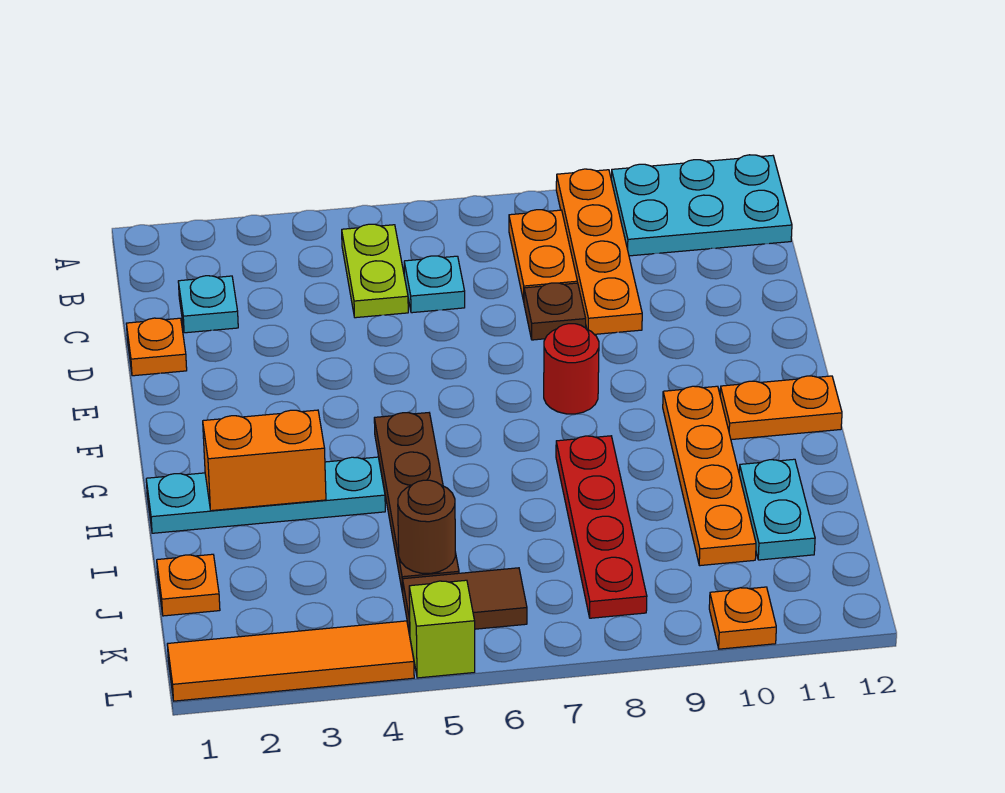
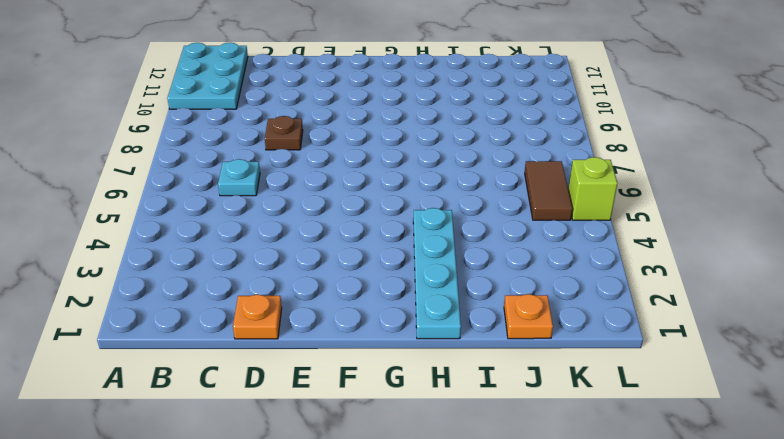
none -> orange plate A9:D9 level 1
none -> lime plate B5:C5 level 1
none -> orange plate B8:C8 level 1

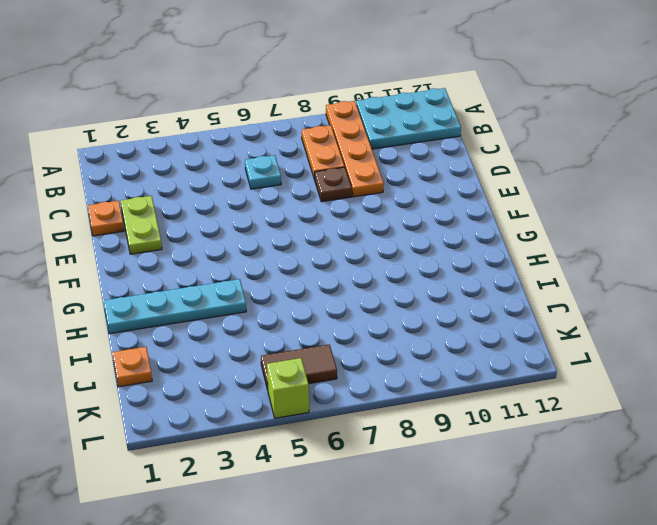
lime plate D2:E2 level 1 -> lime plate B5:C5 level 1
none -> cyan plate C2 level 1
none -> red round brick F8 level 1
none -> brown plate G5:J5 level 1

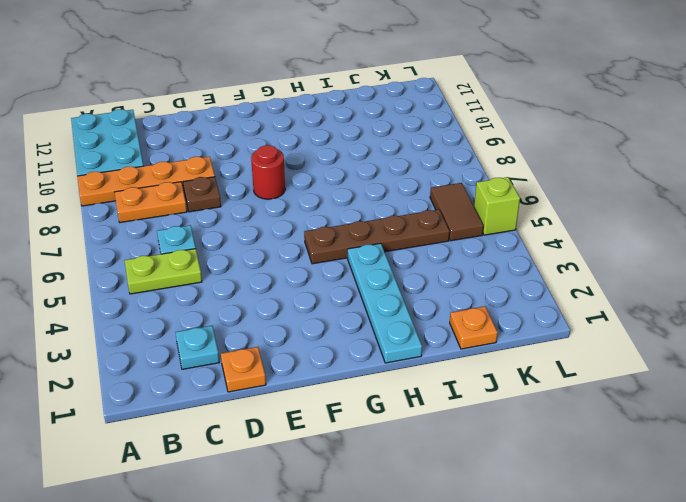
none -> orange plate G10:J10 level 1
none -> orange plate G11:G12 level 1
none -> red plate H8:K8 level 1

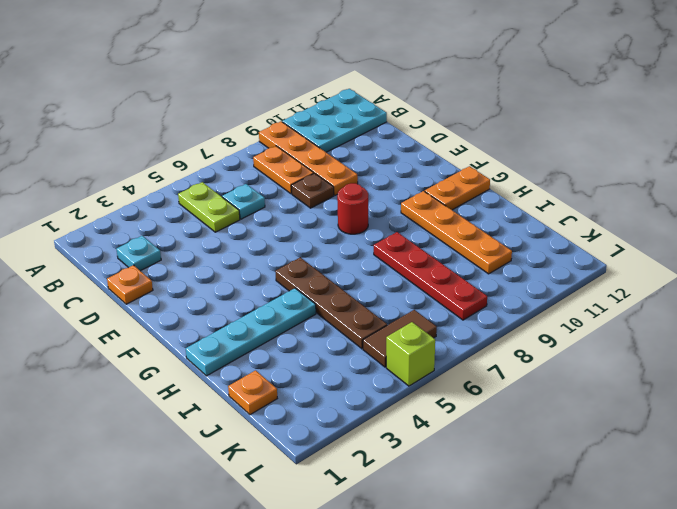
none -> cyan plate I11:J11 level 1
none -> orange tile L1:L4 level 1
none -> orange plate L10 level 1

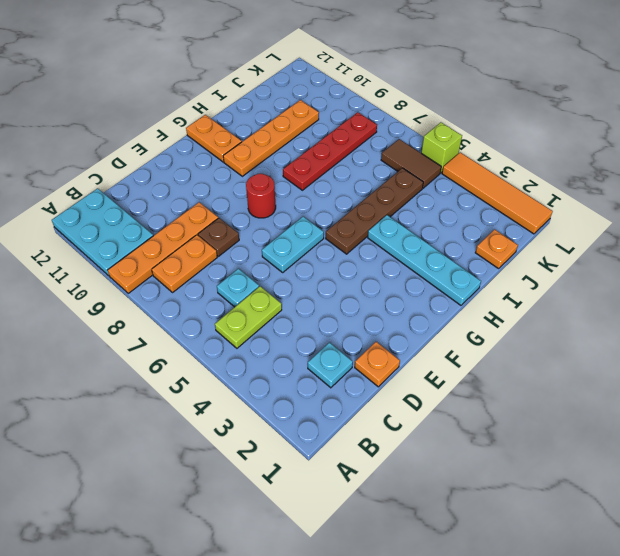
cyan plate E6:F6 level 1 -> cyan plate I11:J11 level 1
none -> orange plate L10 level 1
none -> orange brick H2:H3 level 2
none -> brown round brick J5 level 2

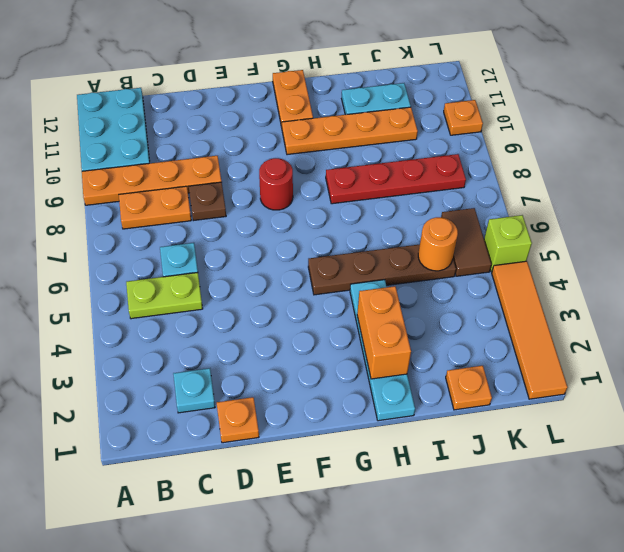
orange round brick J5 level 2 -> brown round brick J5 level 2

